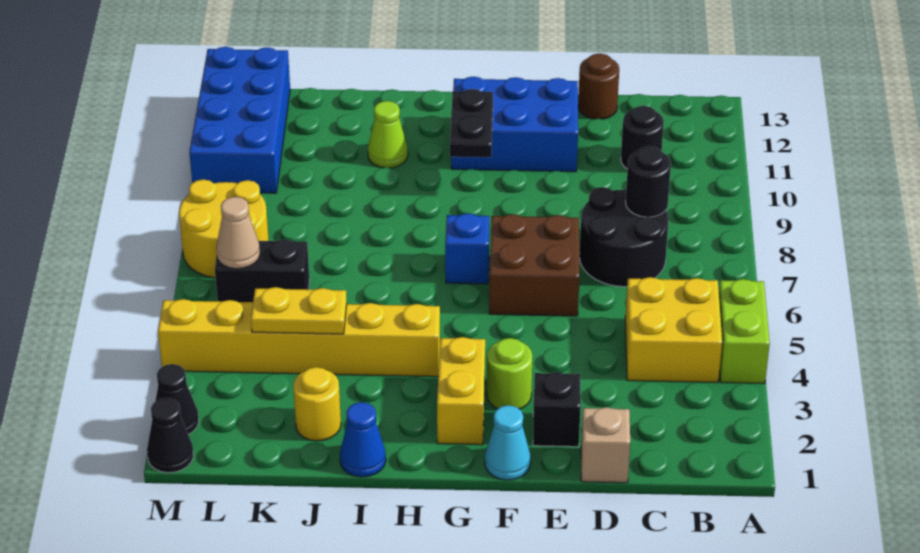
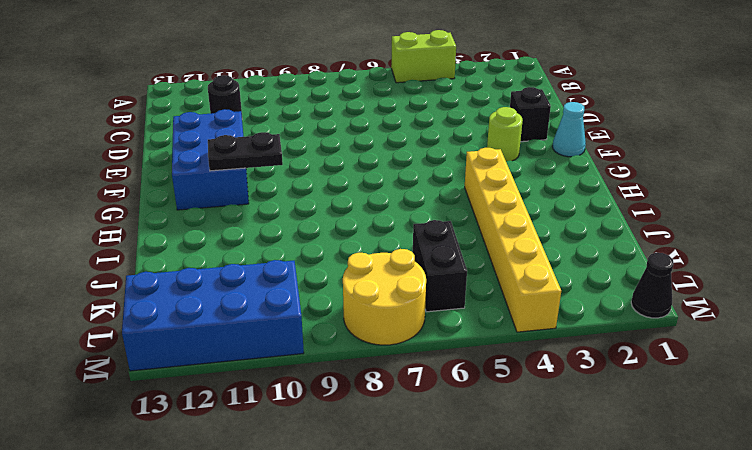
none -> yellow brick B4:C5 level 1
none -> black round brick C7:D8 level 1
none -> tan brick D1 level 1

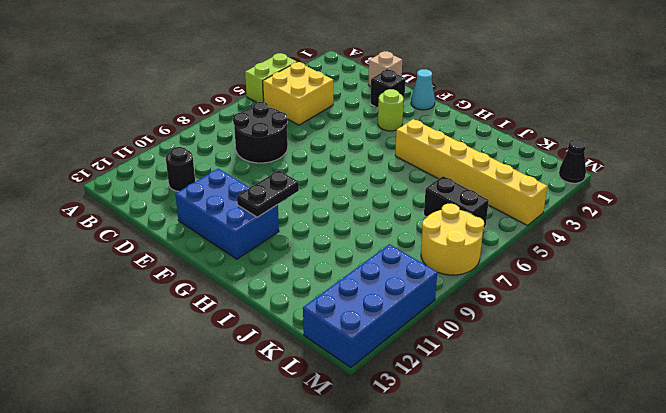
none -> brown round brick D13 level 1
none -> brown brick E6:F7 level 1
none -> yellow brick G2:G3 level 1

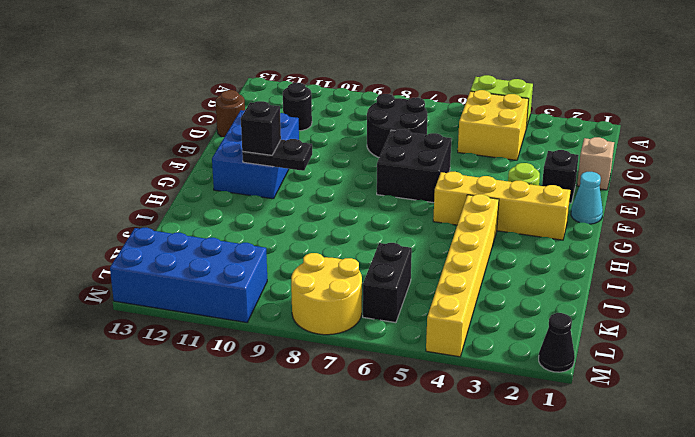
black brick E6:F7 level 1 -> brown brick E6:F7 level 1
yellow brick G2:G5 level 1 -> yellow brick G2:G3 level 1
black brick G11 level 3 -> none
none -> blue brick G7 level 1
none -> blue cone I1 level 1
none -> lime cone I11 level 1

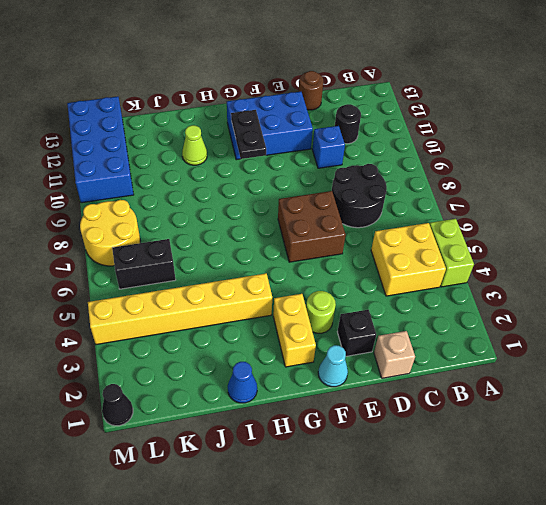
blue brick D10 level 1 -> blue brick G7 level 1
none -> yellow round brick J2 level 1
none -> black cone M2 level 1
none -> black round brick C8 level 2

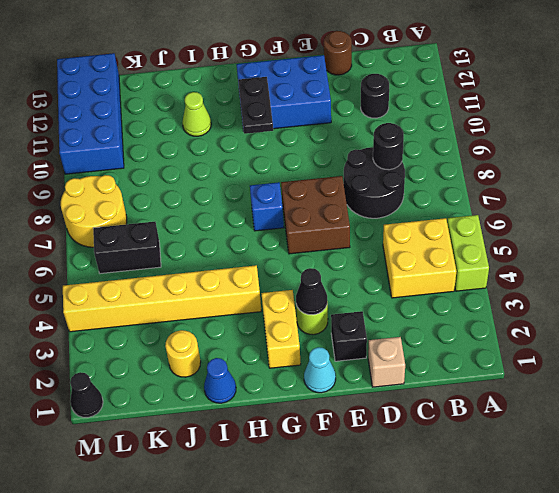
black cone F3 level 2 -> black cone M2 level 1
none -> yellow plate J4:K4 level 2
none -> tan cone L6 level 2

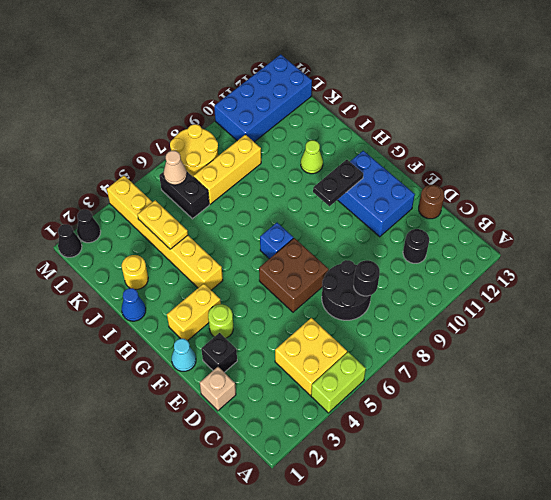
yellow brick K7:K9 level 1 -> none

